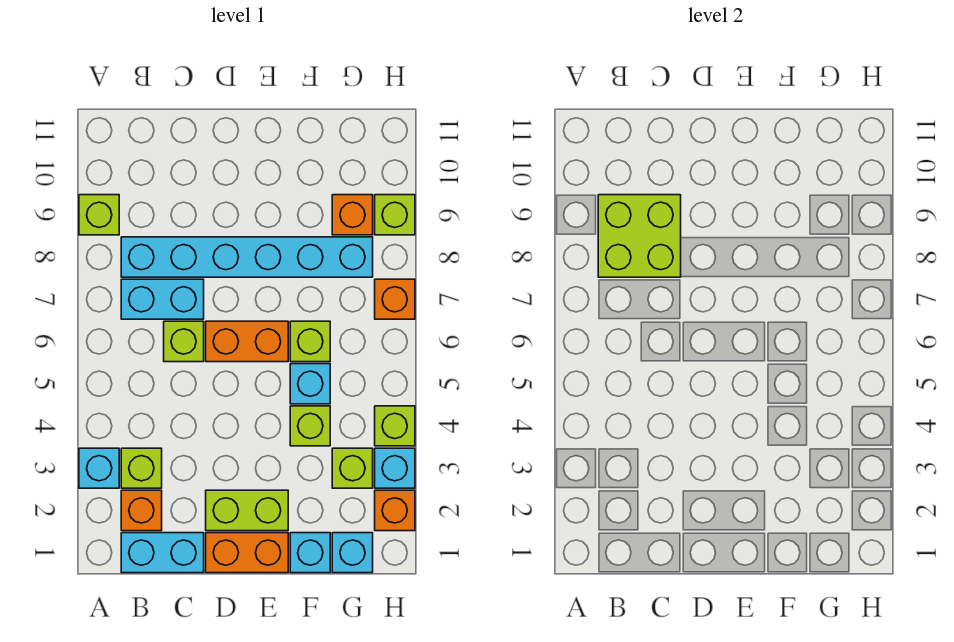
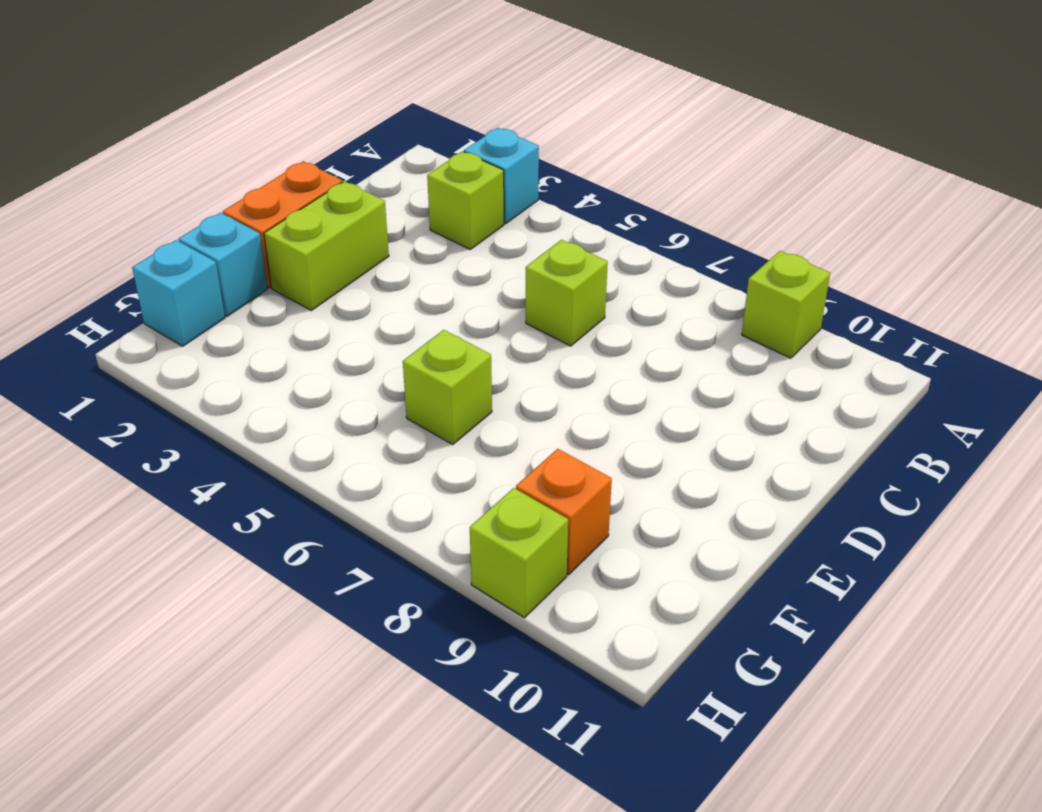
none -> cyan brick B1:C1 level 1
none -> orange brick B2 level 1
none -> cyan brick B7:C7 level 1

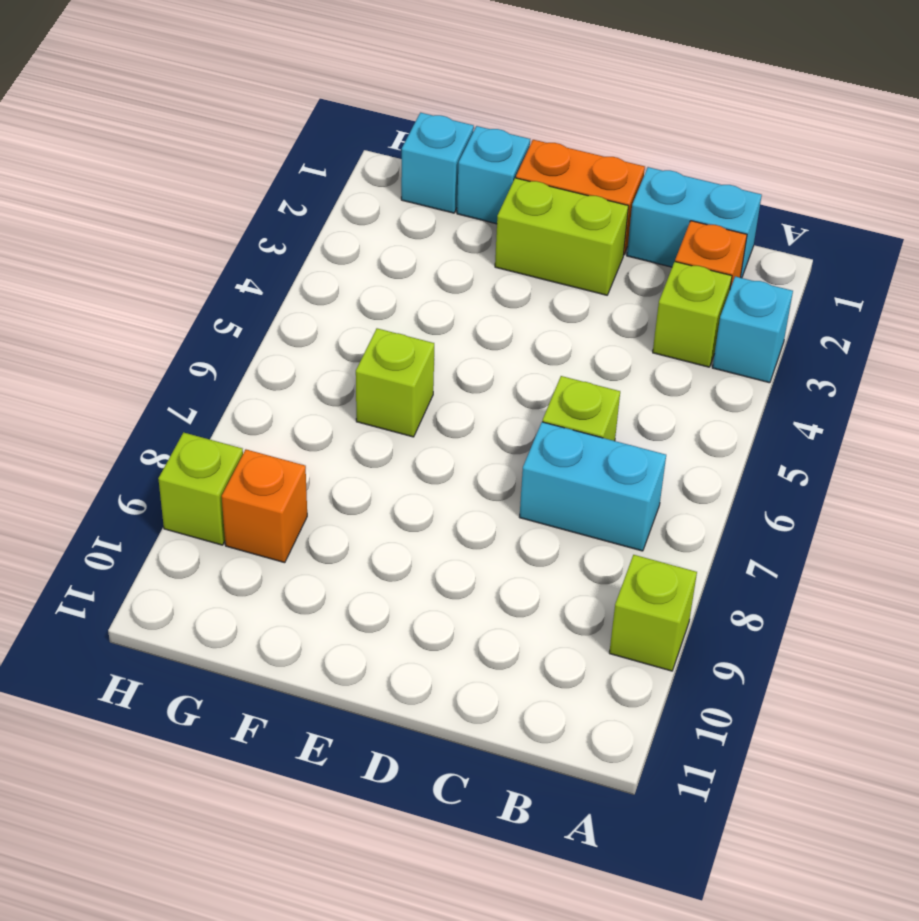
none -> cyan brick B8:G8 level 1
none -> orange brick D6:E6 level 1
none -> lime brick F4 level 1

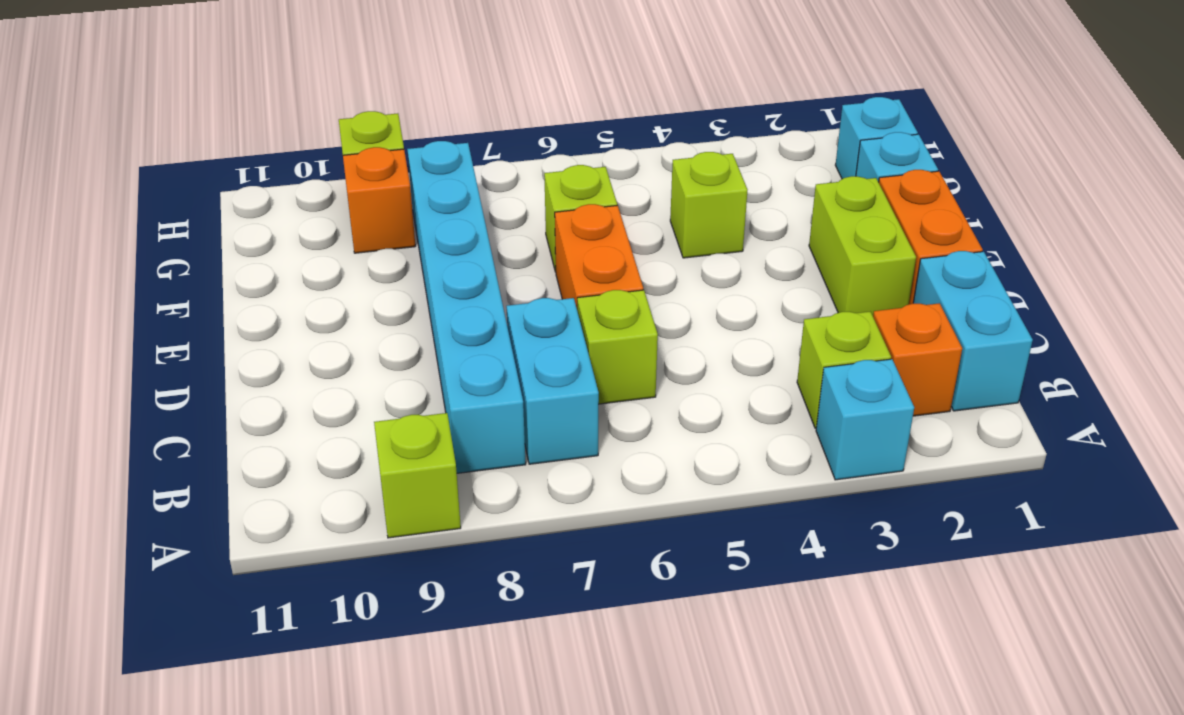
none -> cyan brick F5 level 1
none -> lime brick G3 level 1
none -> orange brick H2 level 1

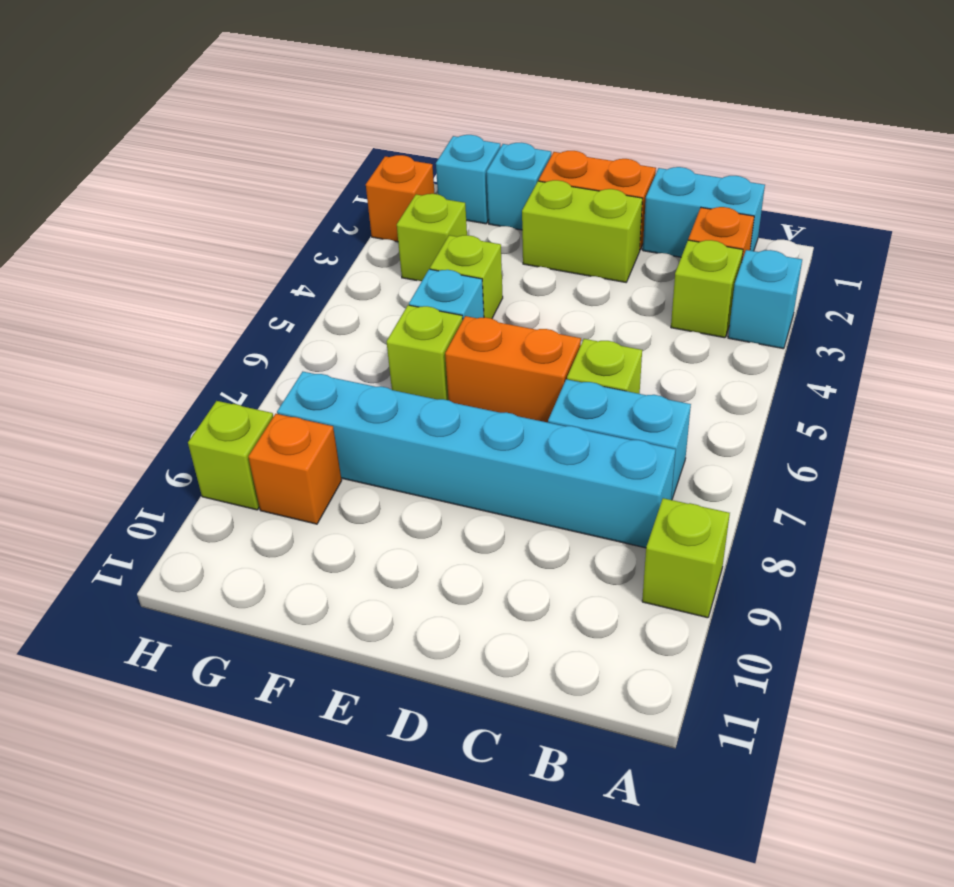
none -> cyan brick H3 level 1
none -> lime brick H4 level 1
none -> orange brick H7 level 1

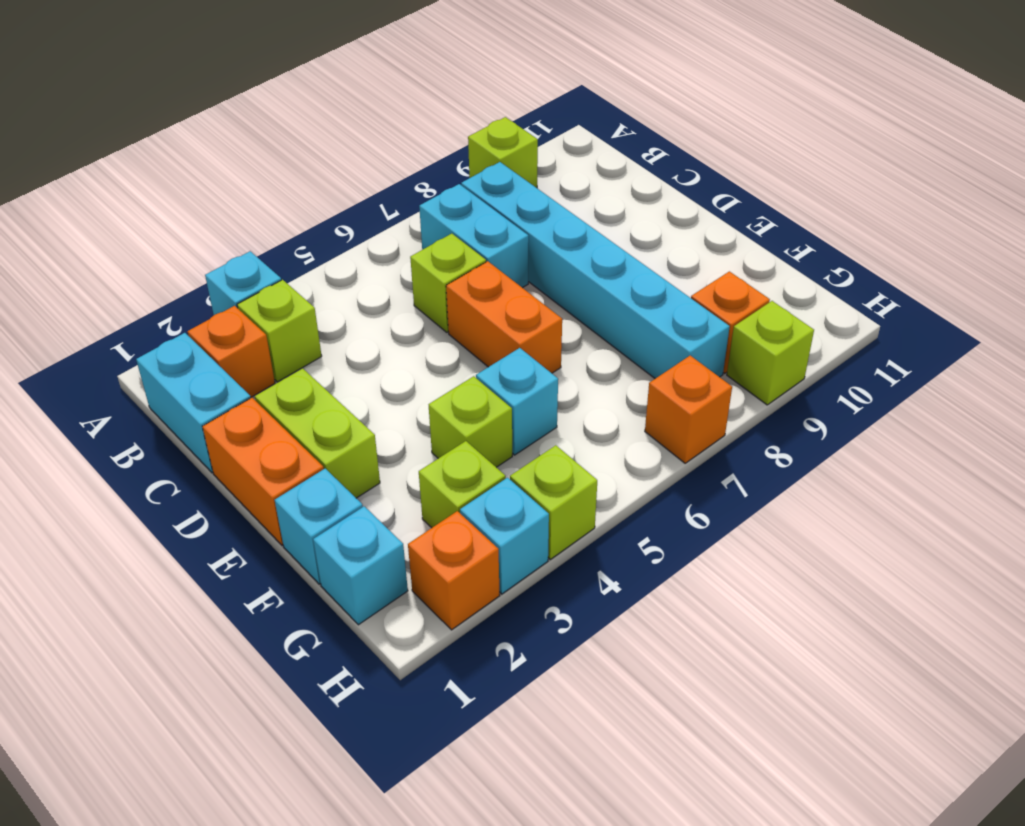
none -> lime brick F6 level 1
none -> lime brick B8:C9 level 2

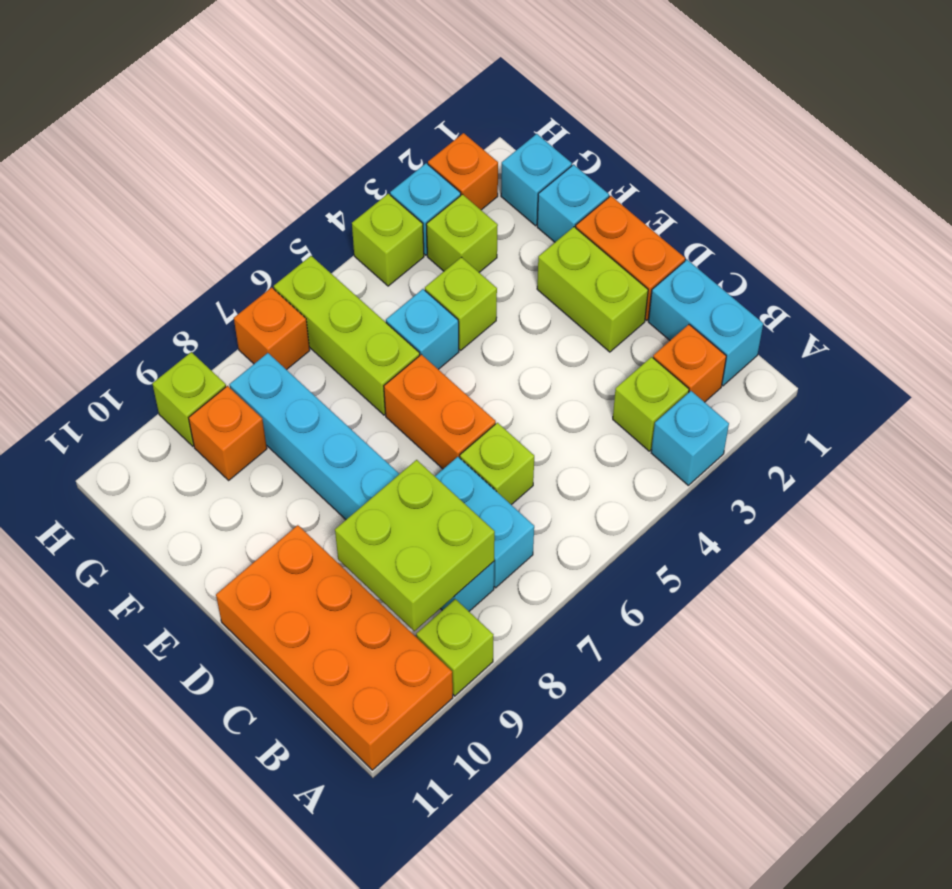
orange brick A10:D11 level 1 -> none
lime brick F6:H6 level 1 -> lime brick F6 level 1

